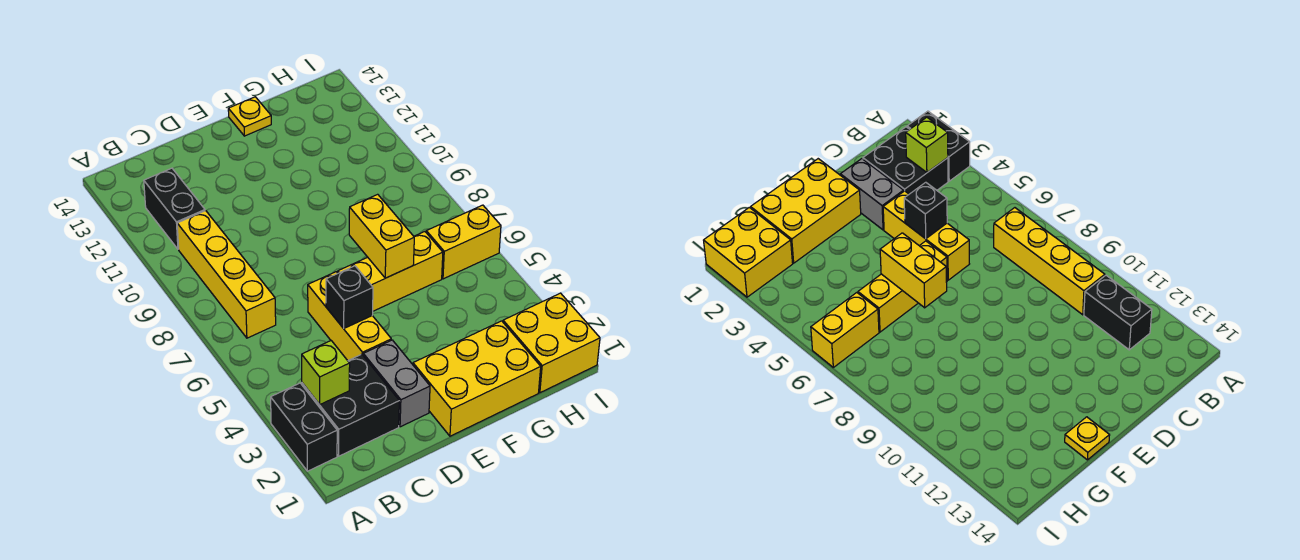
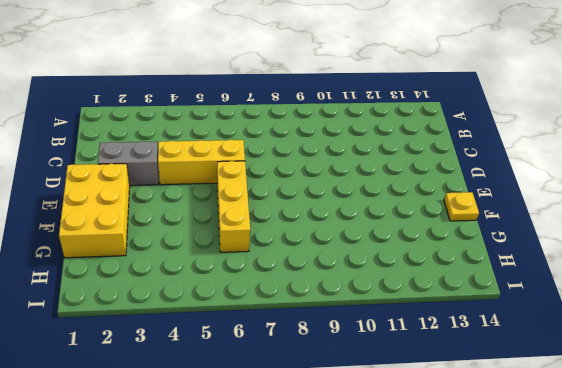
none -> black brick A2:A3 level 1
none -> black brick B2:C3 level 1
none -> yellow brick B7:B10 level 1

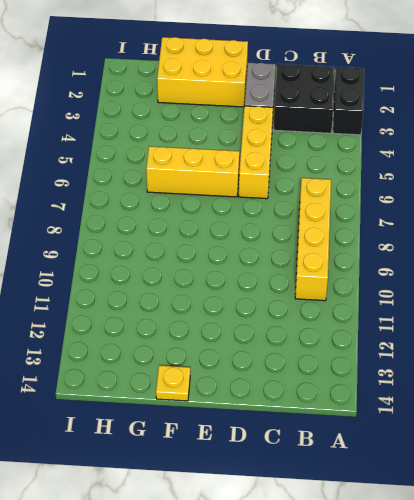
none -> black brick B11:B12 level 1
none -> yellow brick H1:I2 level 1
none -> yellow brick H6:I6 level 1

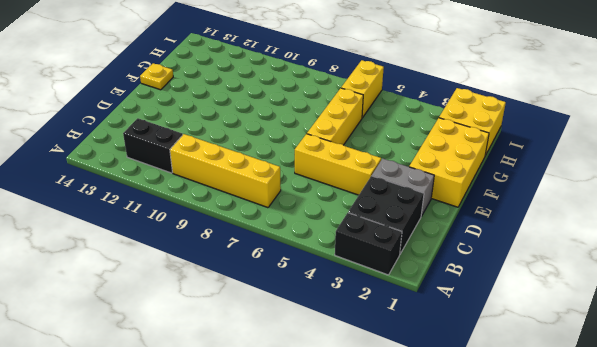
none -> lime brick B3 level 2
none -> black brick D5 level 2
none -> yellow brick F6:F7 level 2

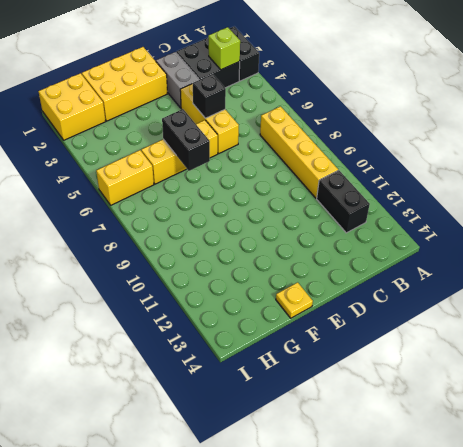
black brick F6:F7 level 2 -> yellow brick F6:F7 level 2

